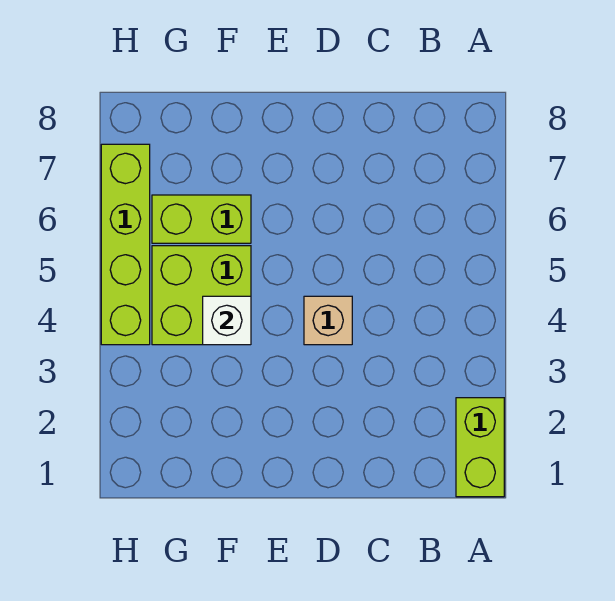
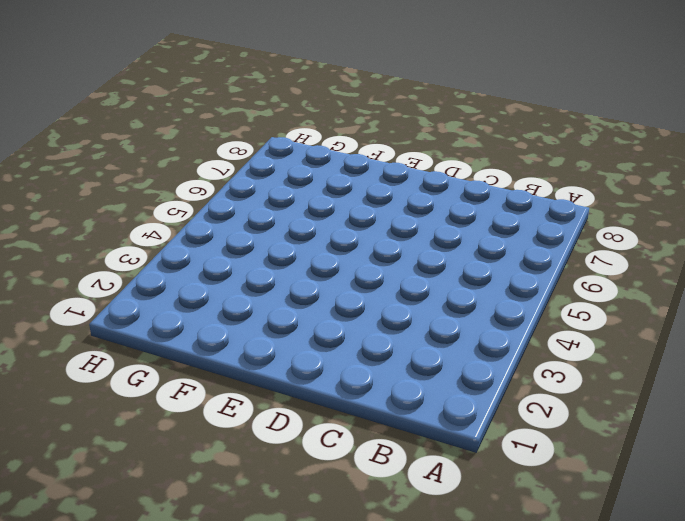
none -> lime brick A1:A2 level 1
none -> tan brick D4 level 1

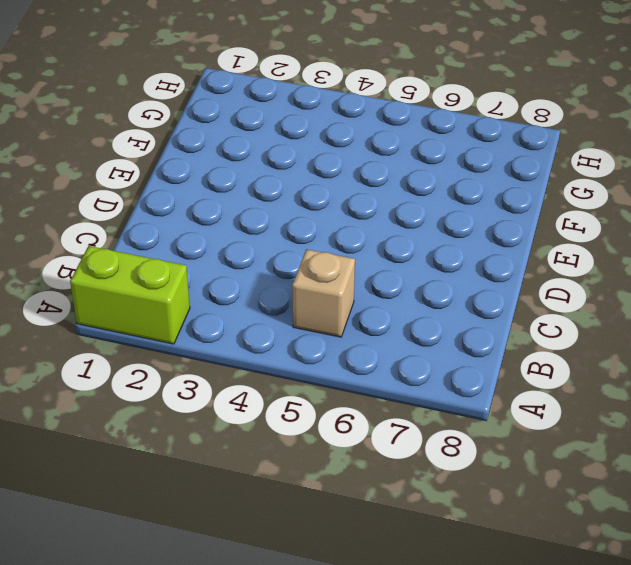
tan brick B5 level 1 -> tan brick D4 level 1
none -> lime brick F4:G5 level 1
none -> lime brick F6:G6 level 1

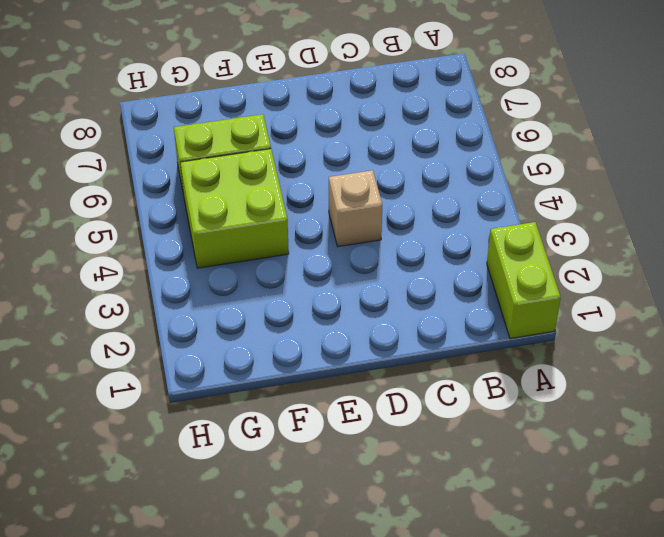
none -> lime brick H4:H7 level 1
none -> white brick F4 level 2

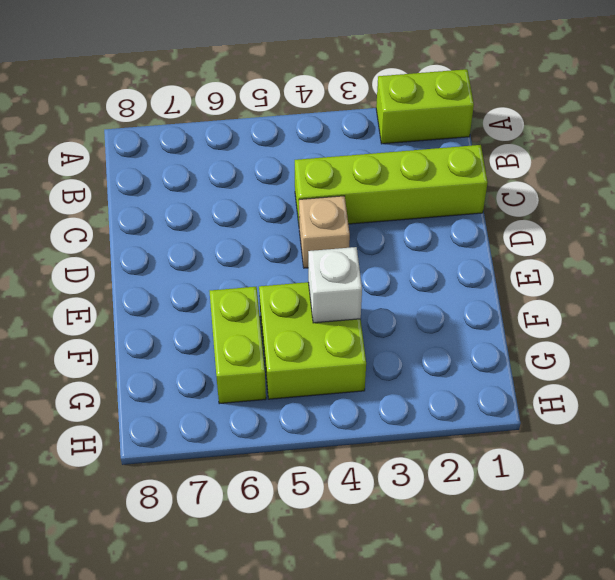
lime brick C1:C4 level 1 -> lime brick H4:H7 level 1

